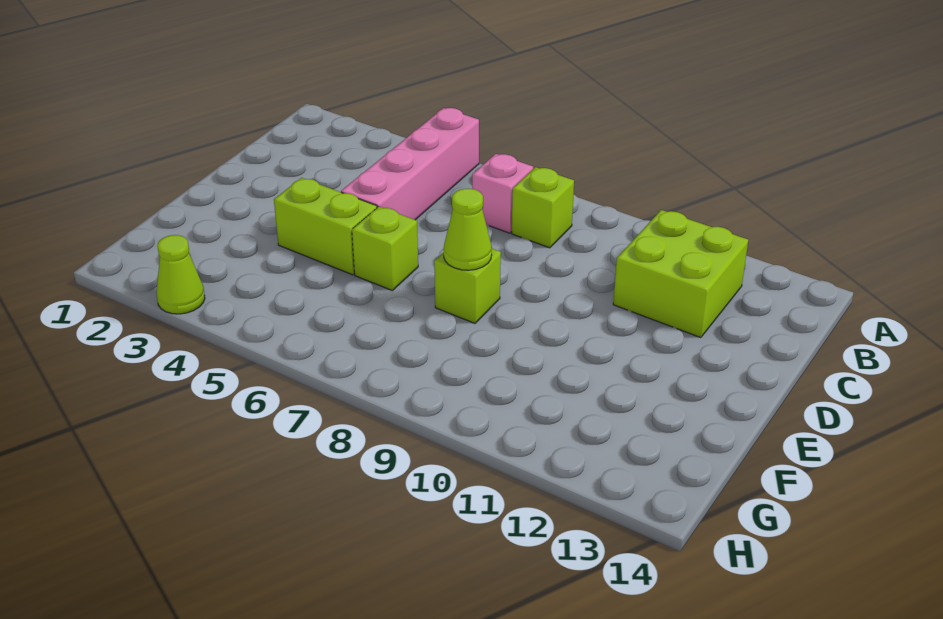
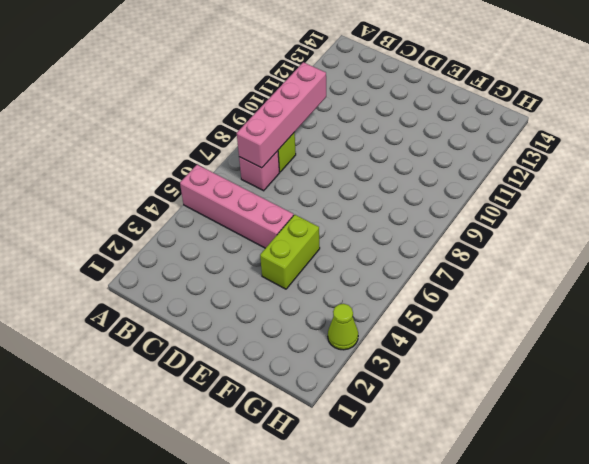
pink brick B7:B10 level 2 -> none
none -> lime brick B11:C12 level 1
none -> lime brick E6 level 1

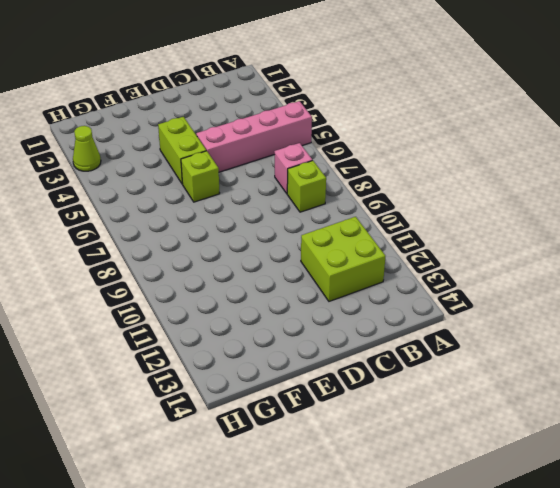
none -> lime brick E8 level 1
none -> lime cone E8 level 2

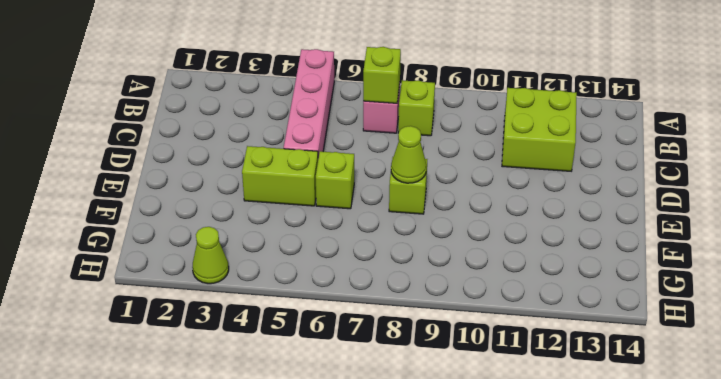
lime brick B7 level 2 -> none

